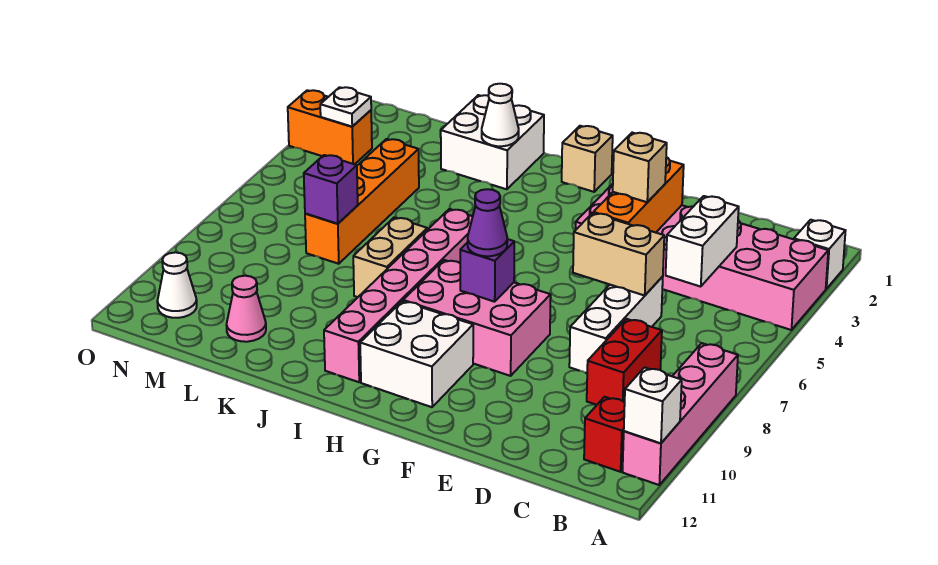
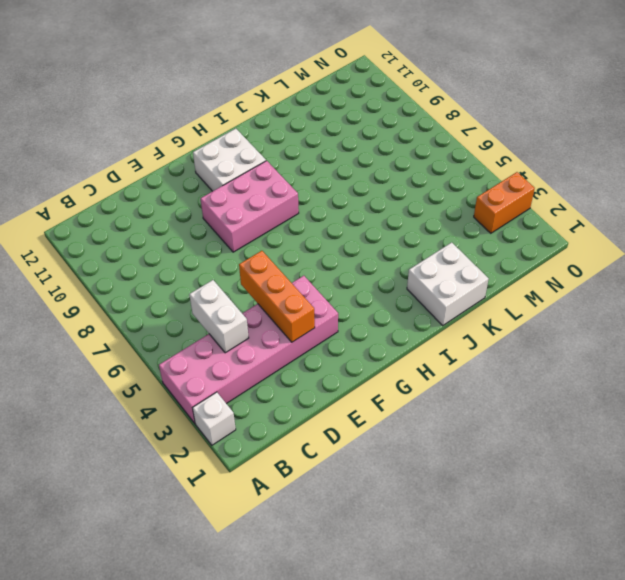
none -> pink brick A8:A11 level 1
none -> red brick B11 level 1
none -> red brick C8:C9 level 1

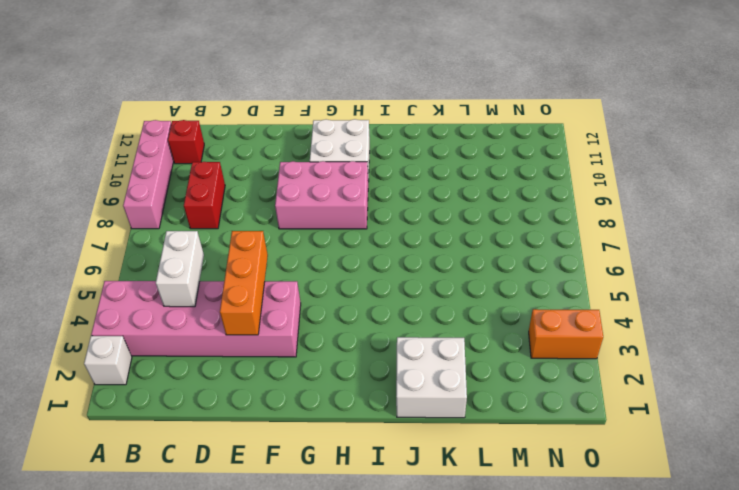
none -> white brick D6:D8 level 1
none -> tan brick H1 level 1
none -> pink brick I6:I11 level 1

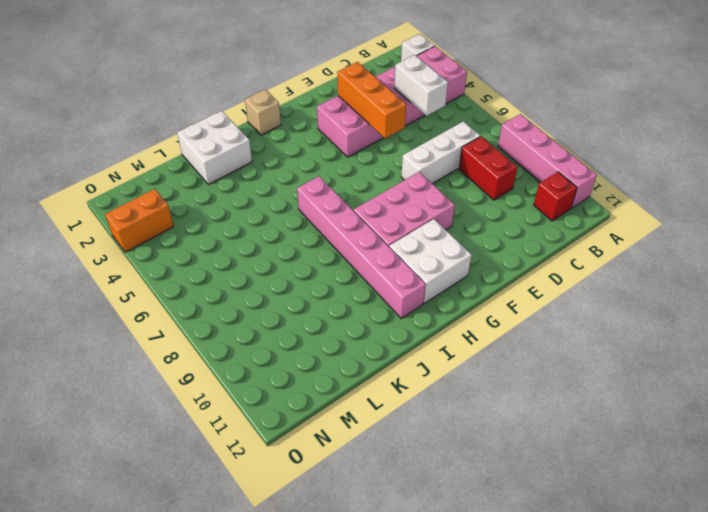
white brick C7:E7 level 1 -> white brick D6:D8 level 1
none -> tan brick J7:J8 level 1
none -> orange brick L4:L7 level 1
none -> pink cone L11 level 1

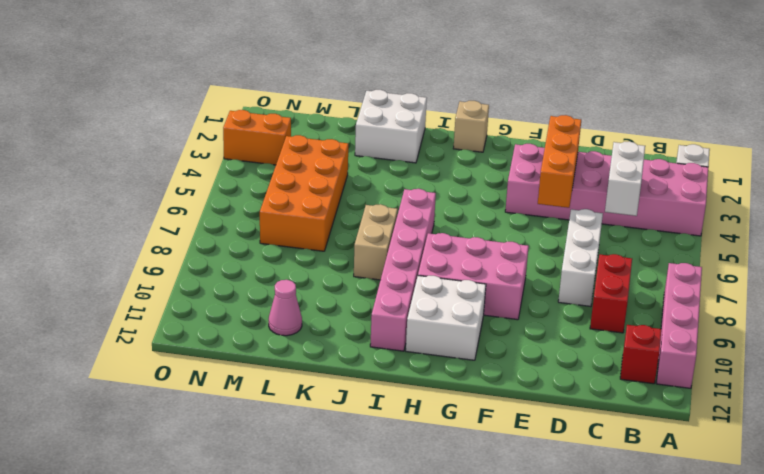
orange brick L4:M7 level 1 -> orange brick L4:L7 level 1
none -> white cone N11 level 1
none -> white brick A11 level 2
none -> tan brick D6:E6 level 2

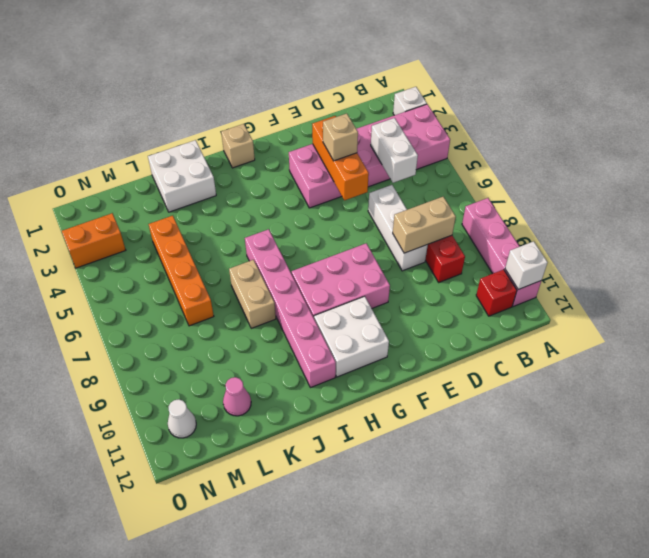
tan brick C8:D8 level 2 -> tan brick D6:E6 level 2
none -> purple brick G8 level 2
none -> white cone J2 level 2
none -> purple brick L7 level 2

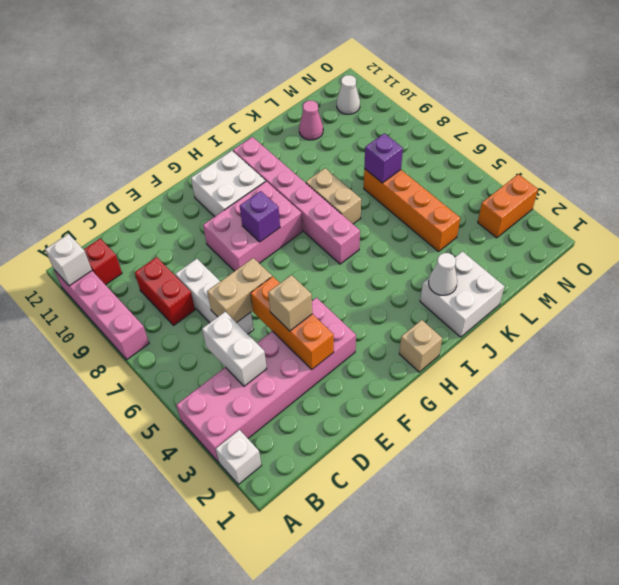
none -> white plate N3 level 2
none -> purple cone G8 level 3

